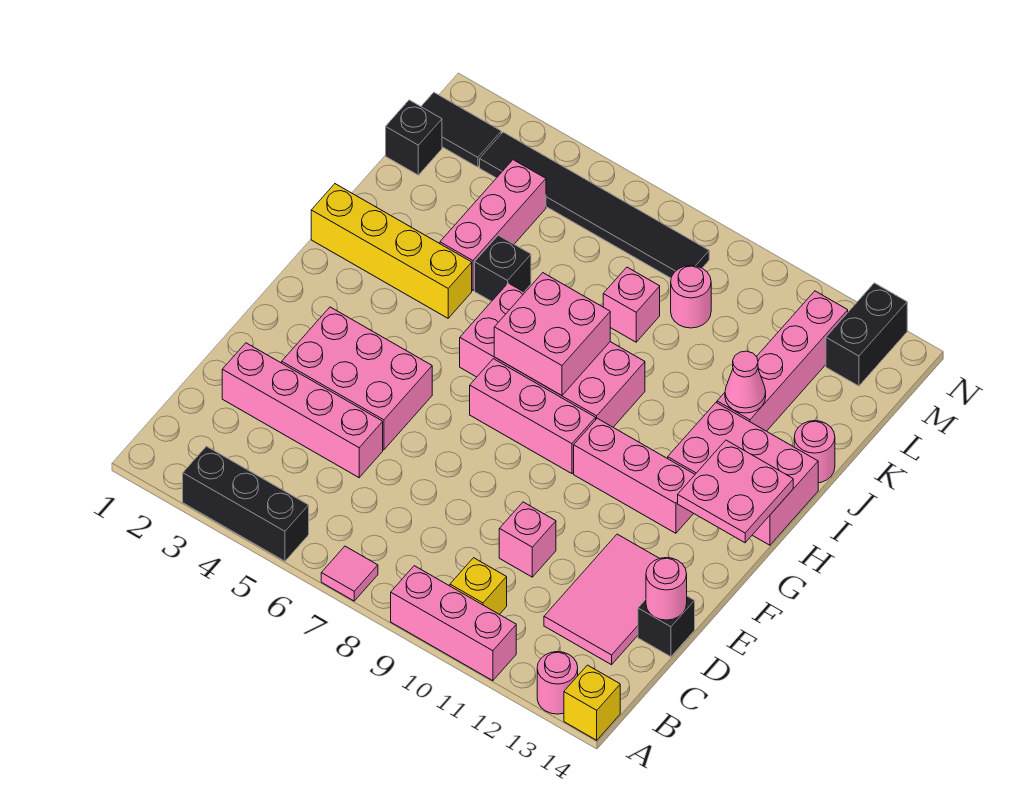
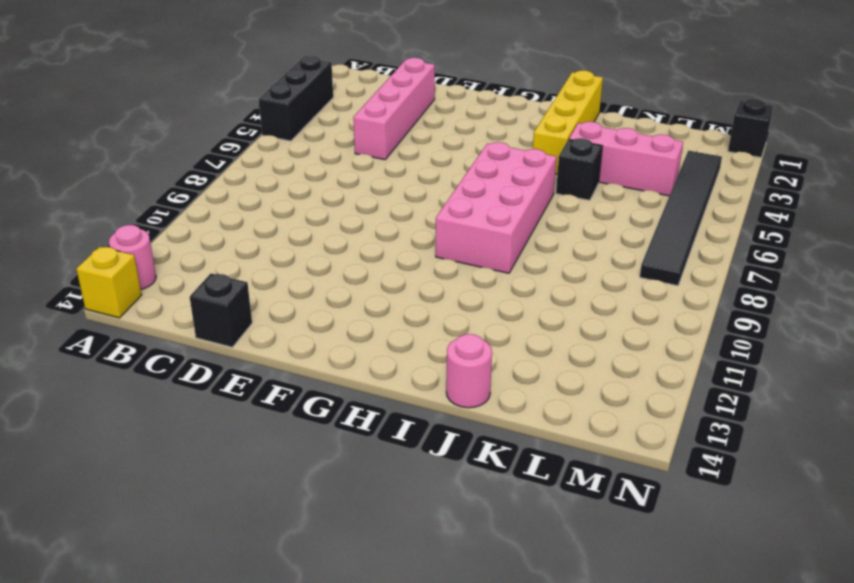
black brick N1 level 1 -> black brick L1 level 1
none -> pink tile A7 level 1
none -> pink brick A9:A11 level 1
none -> yellow brick B10 level 1
none -> pink tile C12:E13 level 1

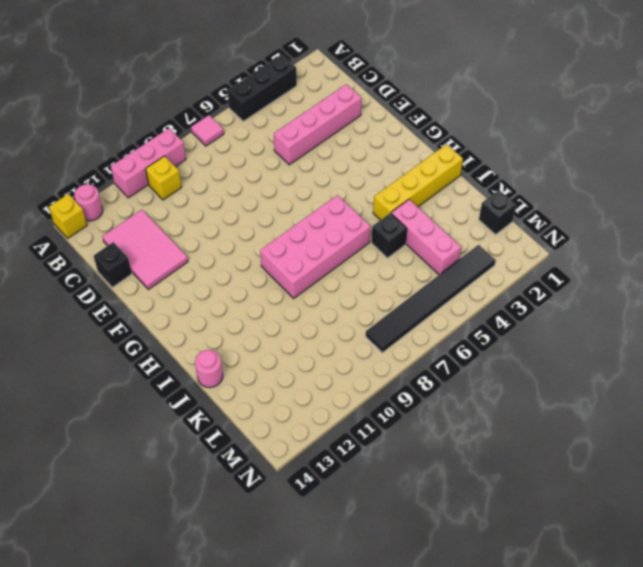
none -> pink brick D10 level 1
none -> pink brick E3:F5 level 1
none -> pink brick G7:G9 level 1
none -> pink brick G10:G12 level 1

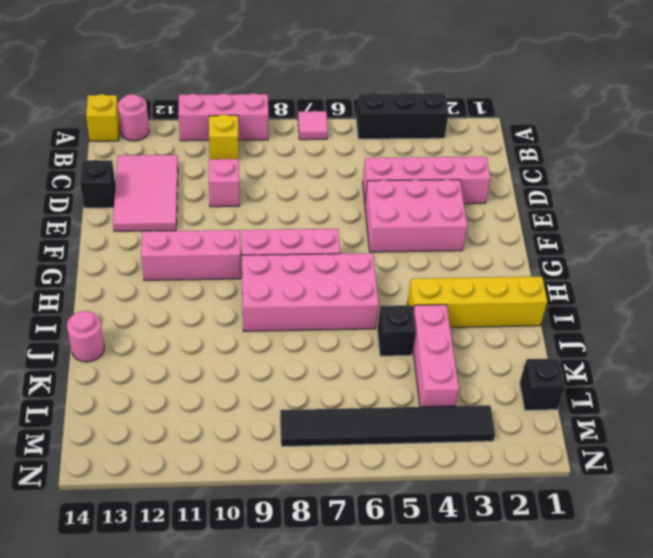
none -> pink brick H12:I14 level 1
none -> pink brick J12:M12 level 1
none -> pink brick K8 level 1
none -> pink round brick L9 level 1

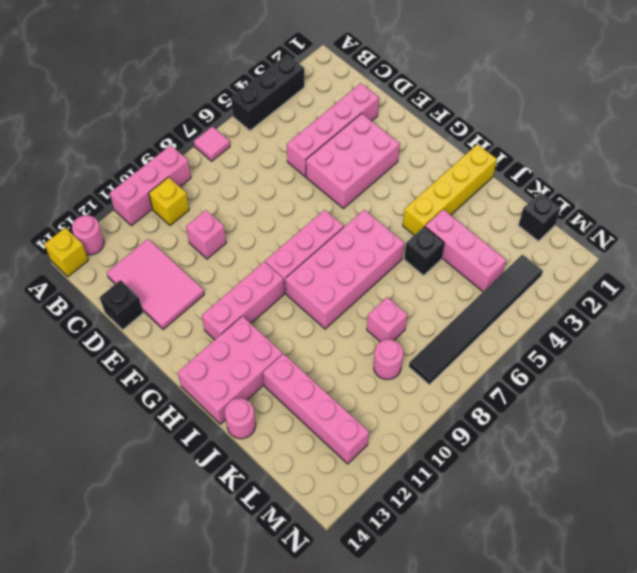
none -> black tile M1:M2 level 1
none -> black brick M13:N13 level 1
none -> pink round brick D14 level 2
none -> pink plate G13:H14 level 2

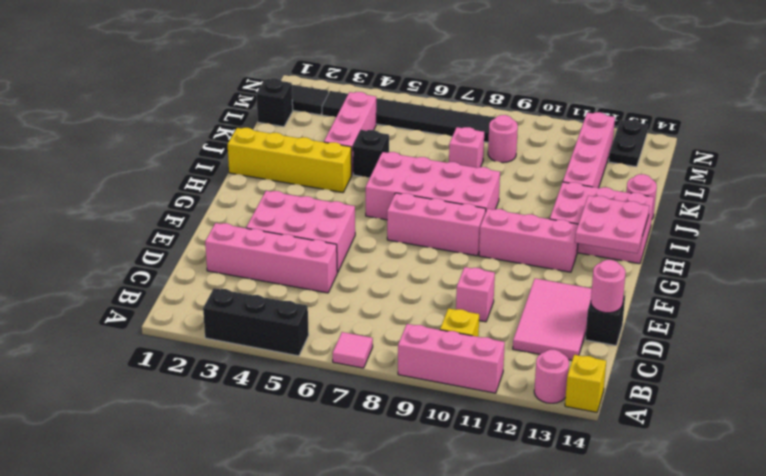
black plate M13:N13 level 1 -> black brick M13:N13 level 1
none -> pink brick H7:I8 level 2
none -> pink cone J12 level 2

